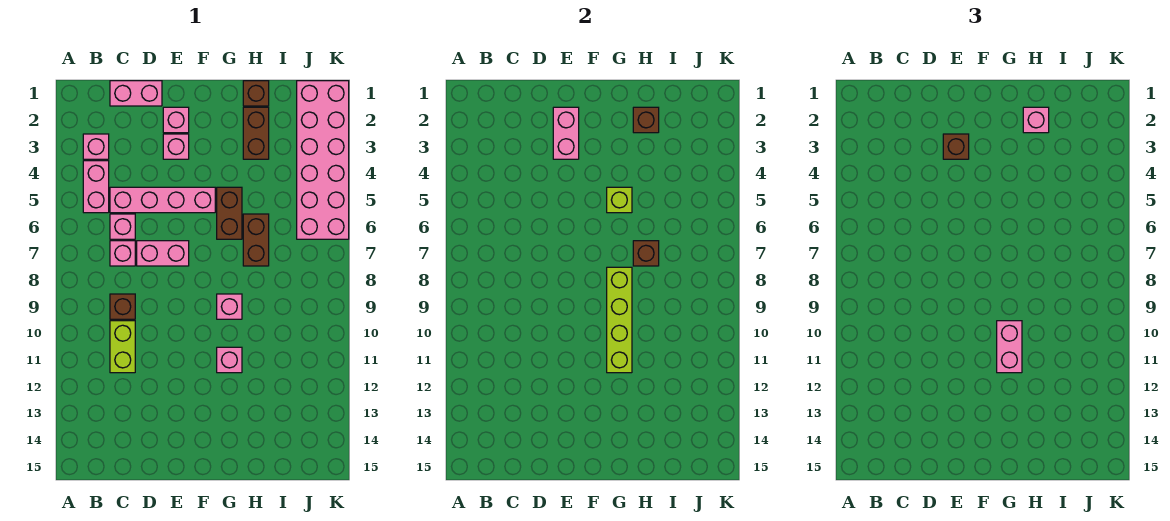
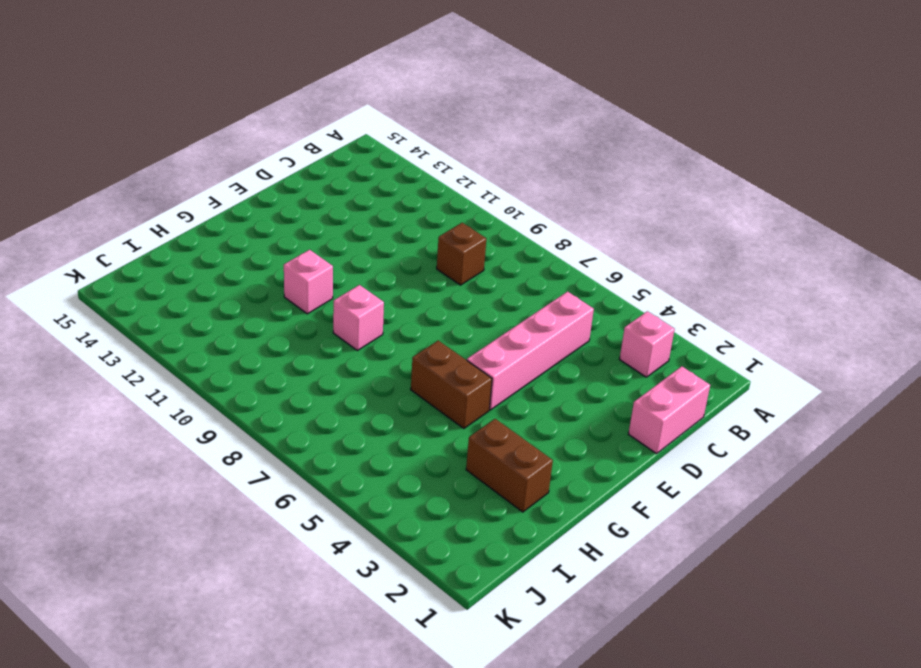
none -> pink brick B4:B5 level 1
none -> pink brick C6 level 1
none -> pink brick C7 level 1

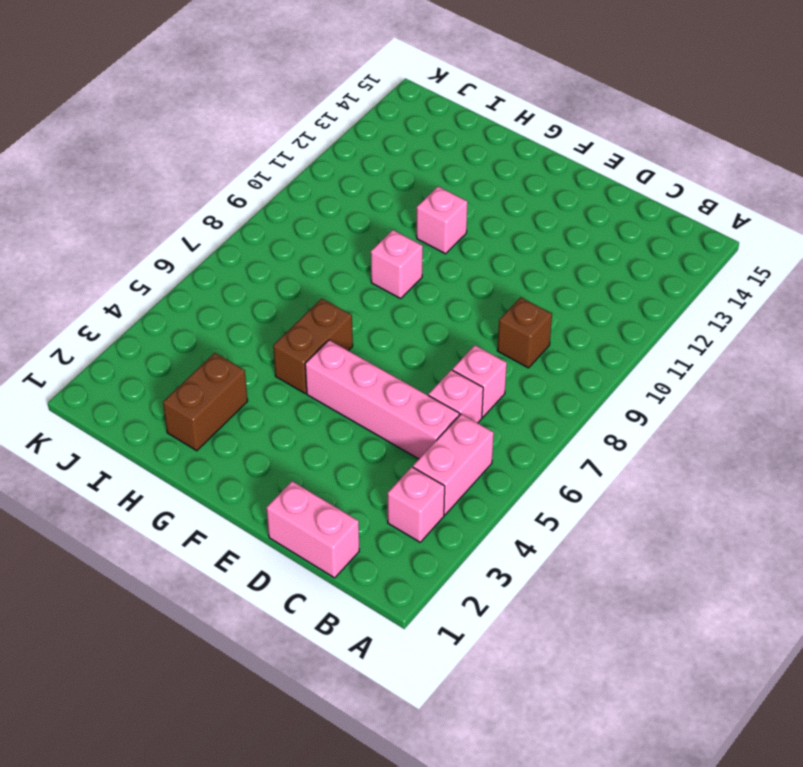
none -> lime brick C10:C11 level 1
none -> pink brick D7:E7 level 1
none -> pink brick E2 level 1

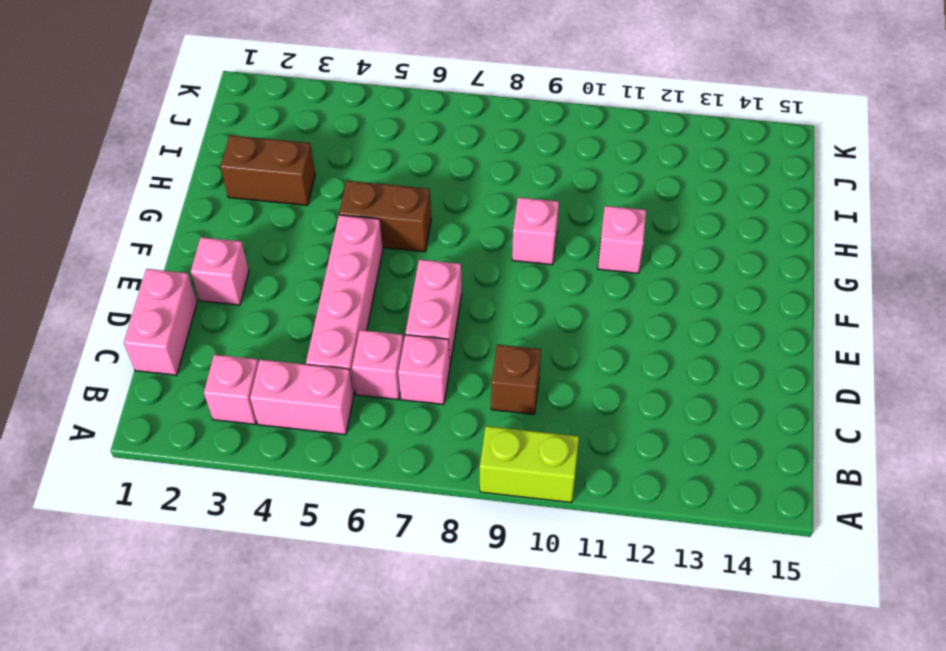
lime brick A9:A10 level 1 -> lime brick C10:C11 level 1
none -> pink brick E3 level 1
none -> brown brick H1 level 1
none -> brown brick H6:H7 level 1

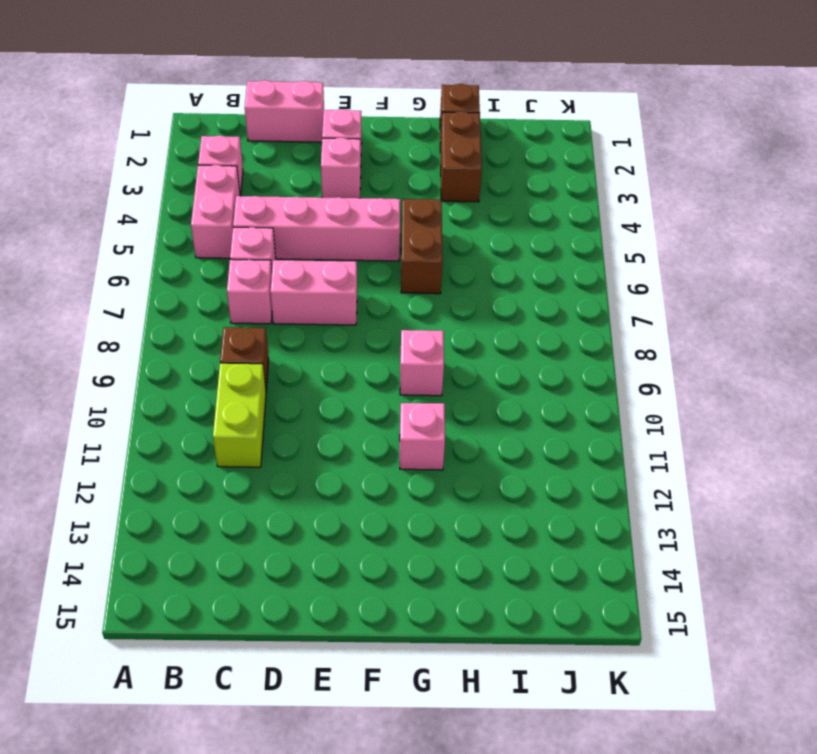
none -> brown brick H6:H7 level 1
none -> pink brick J1:K6 level 1
none -> pink brick E2:E3 level 2

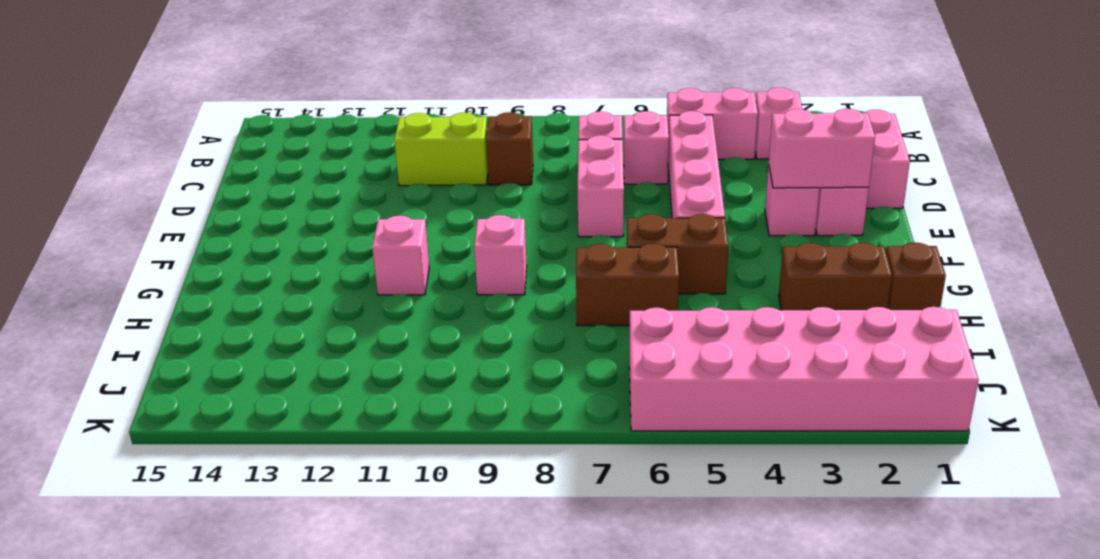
none -> lime brick G5 level 2
none -> lime brick G8:G11 level 2
none -> brown brick H2 level 2

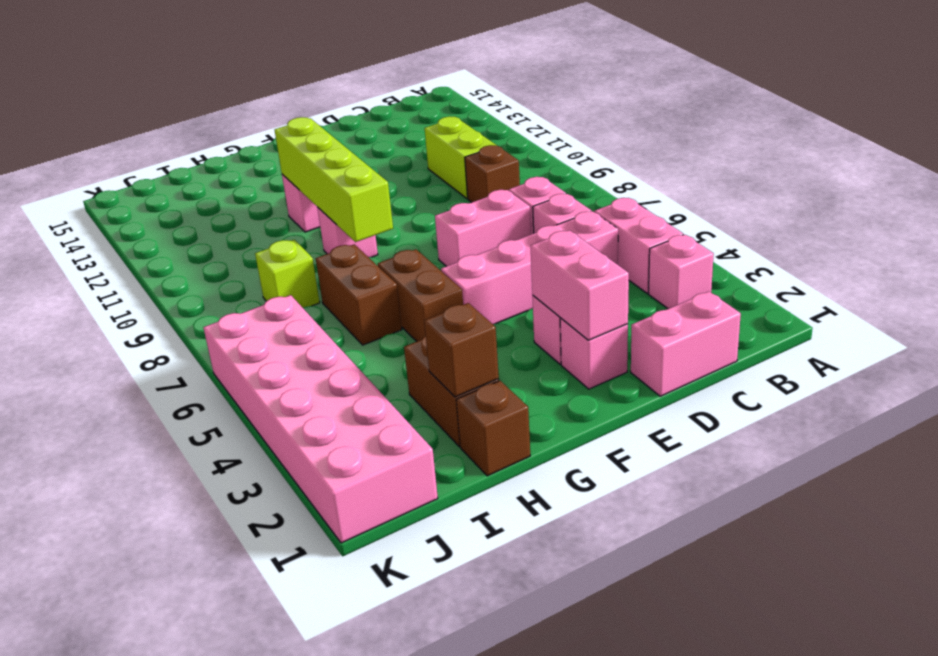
lime brick I8 level 1 -> lime brick G5 level 2
none -> brown brick H7 level 2
none -> brown brick E3 level 3
none -> pink brick G10:G11 level 3

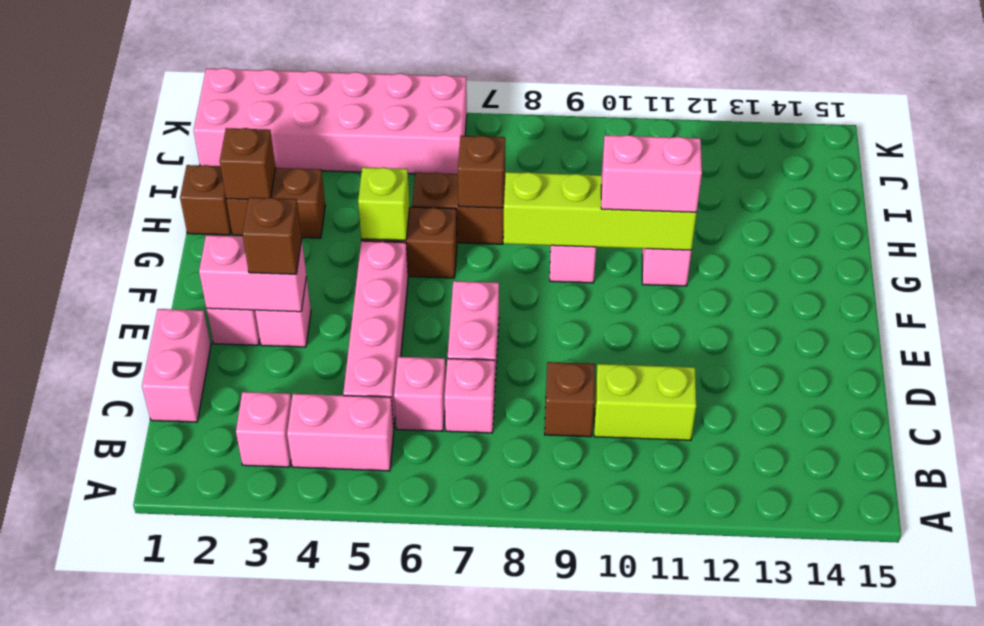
none -> pink brick H2 level 3

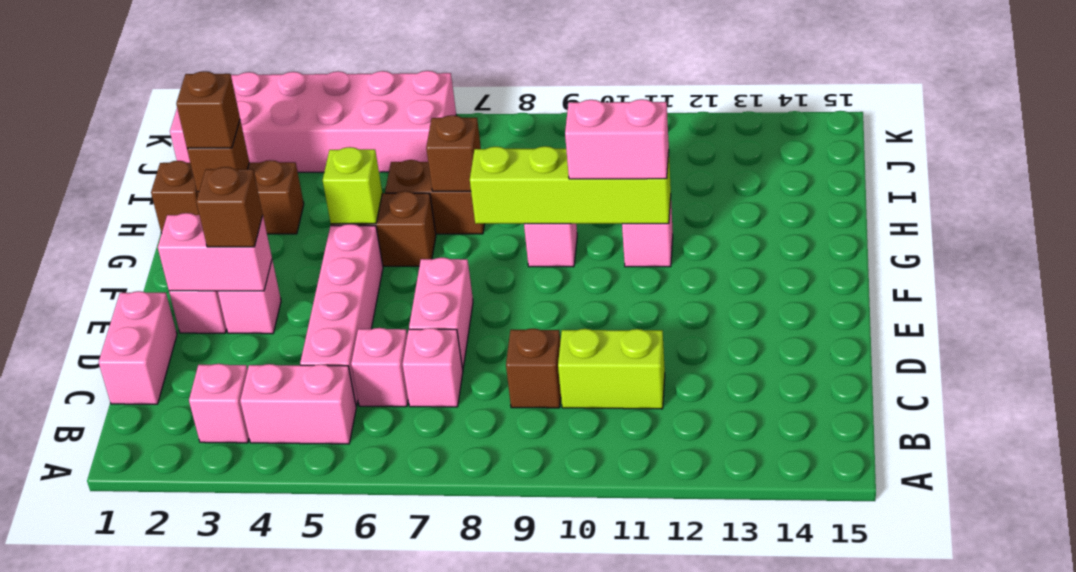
brown brick H2 level 3 -> pink brick H2 level 3

